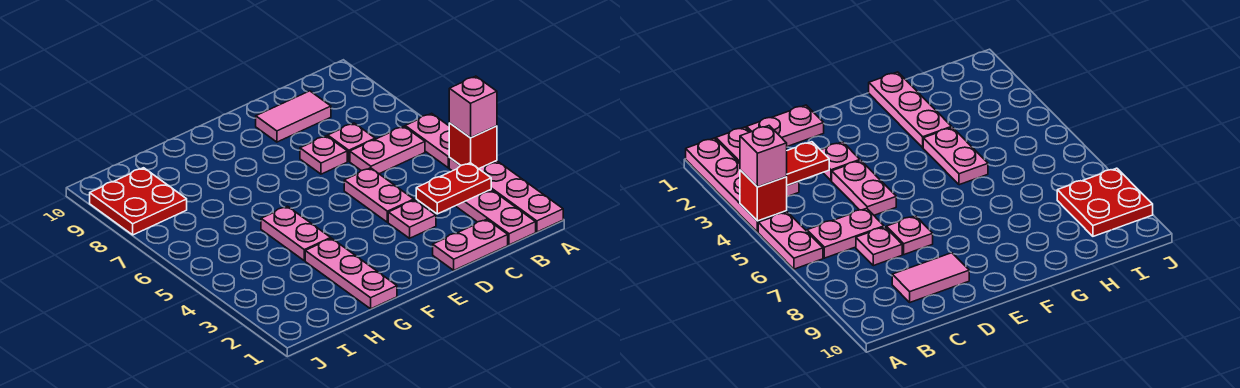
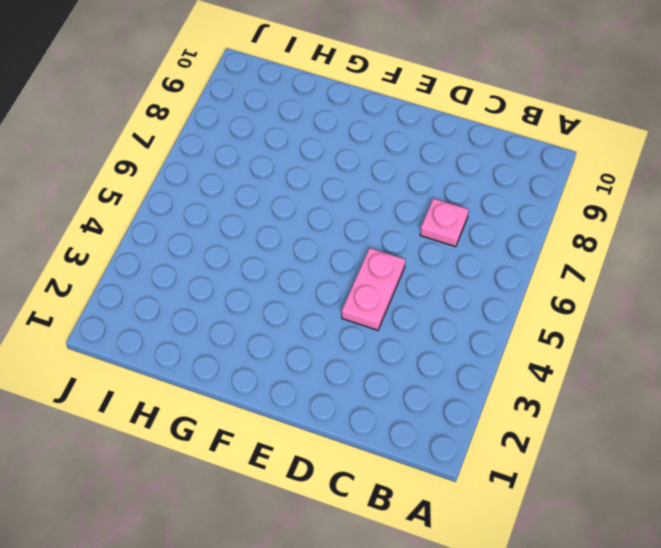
none -> pink plate A1:A4 level 1
none -> pink plate A5:A6 level 1
none -> pink plate B1:B3 level 1

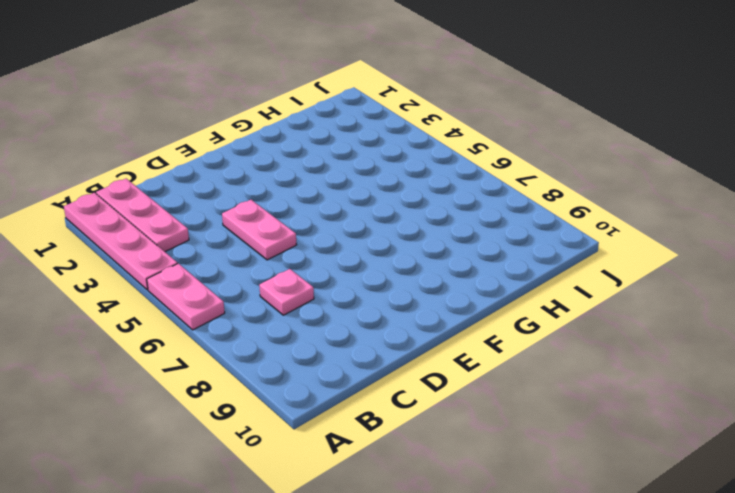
none -> pink plate B6:C6 level 1
none -> pink plate C1:D1 level 1
none -> pink tile C9:D9 level 1

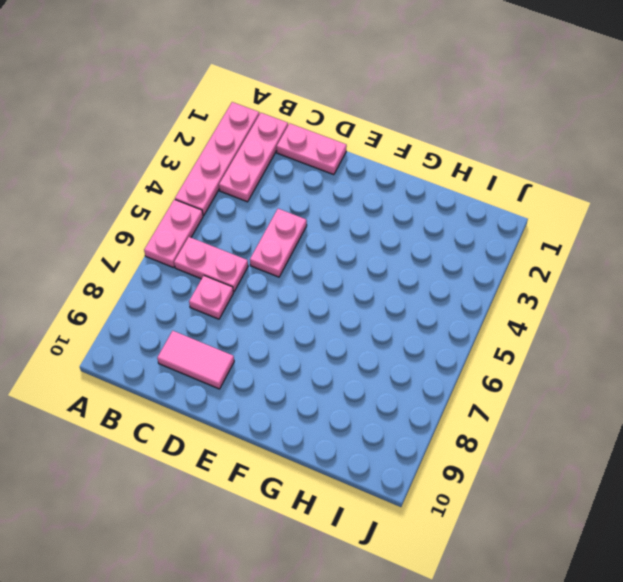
none -> pink plate D3 level 1
none -> pink plate D7 level 1
none -> pink plate G1:G3 level 1

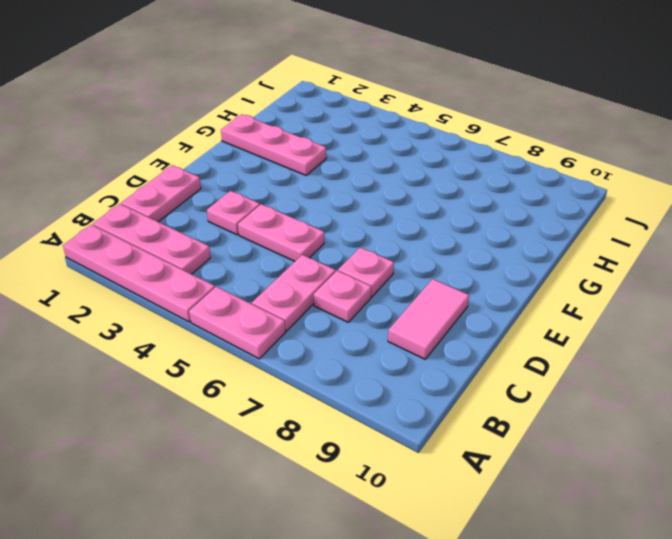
none -> pink plate G4:G5 level 1
none -> red plate I8:J9 level 1
none -> red brick A4 level 2

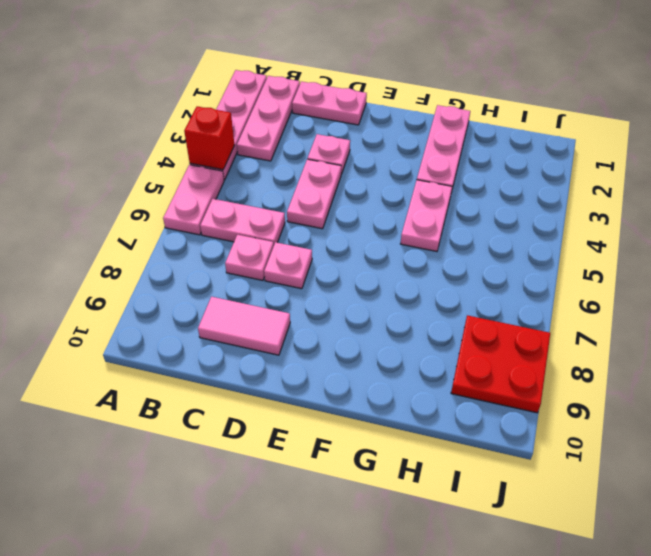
none -> red plate B3:C3 level 2
none -> pink brick A4 level 3

